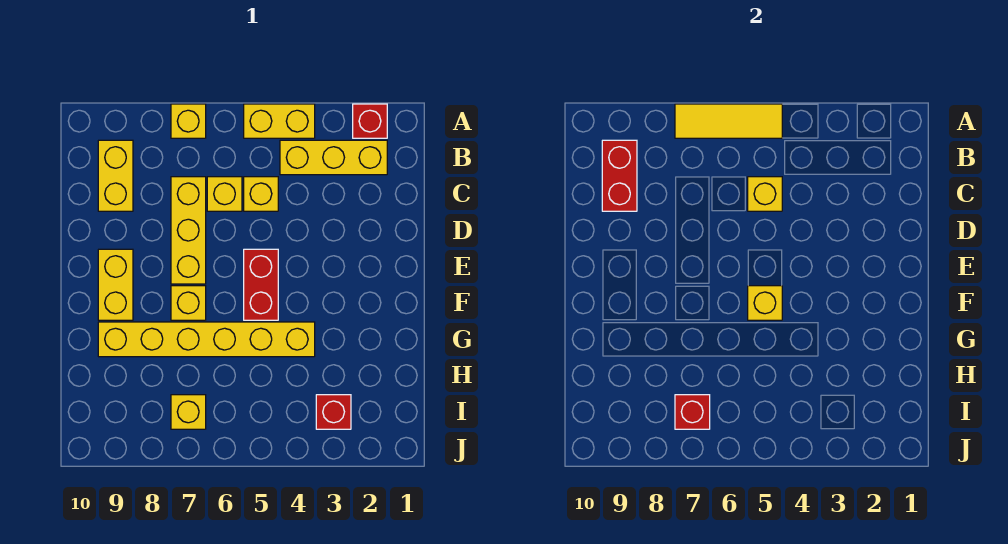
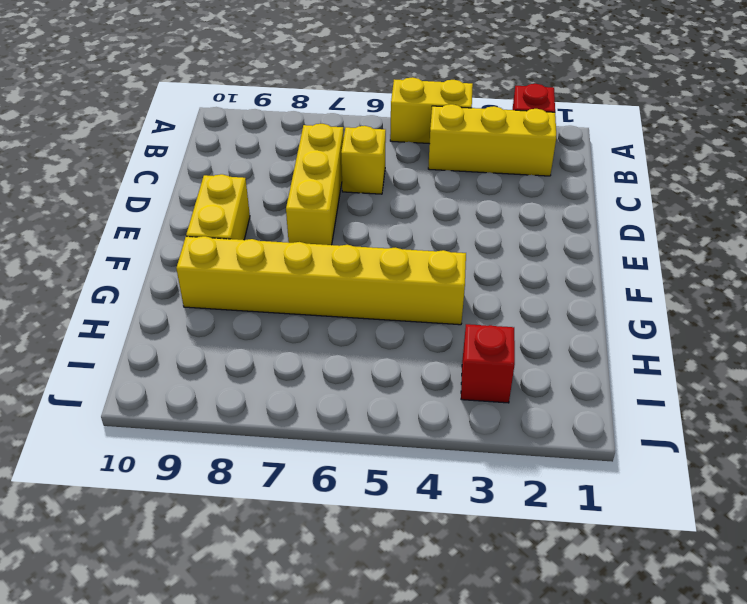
none -> yellow brick A7 level 1
none -> yellow brick B9:C9 level 1
none -> yellow brick C5 level 1

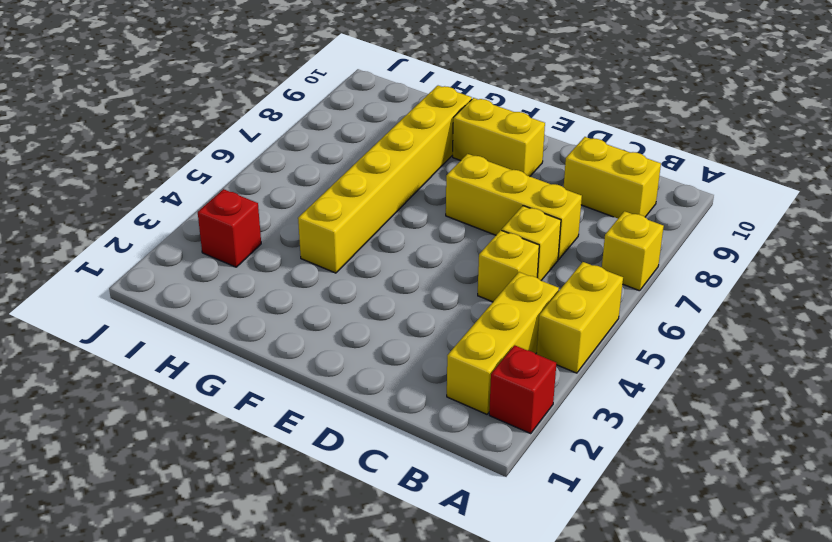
none -> red brick E5:F5 level 1
none -> yellow brick F7 level 1
none -> yellow brick I7 level 1

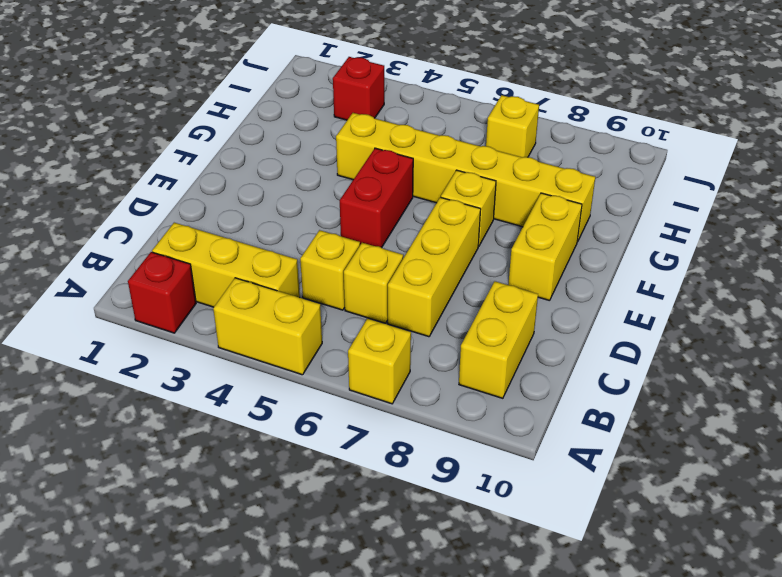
none -> yellow tile A5:A7 level 2
none -> red brick B9:C9 level 2
none -> yellow brick C5 level 2

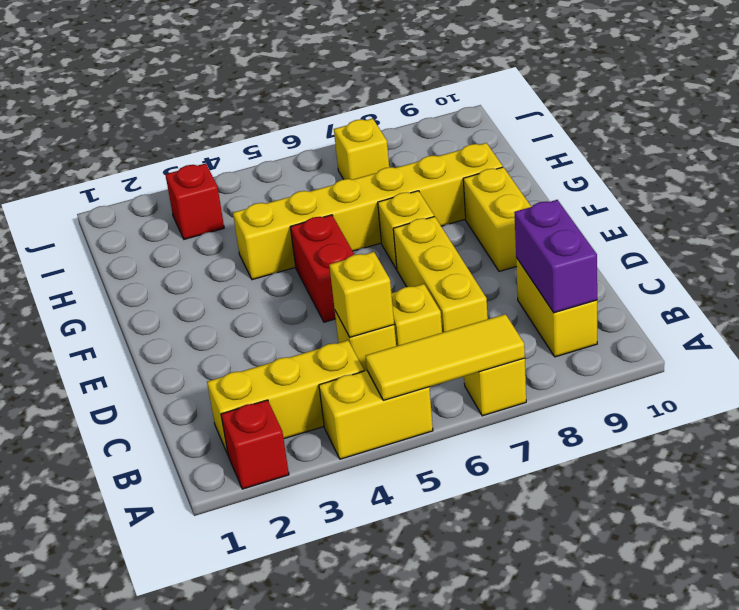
purple brick B9:C9 level 2 -> red brick B9:C9 level 2
none -> yellow brick F5 level 2
none -> red brick I7 level 2

